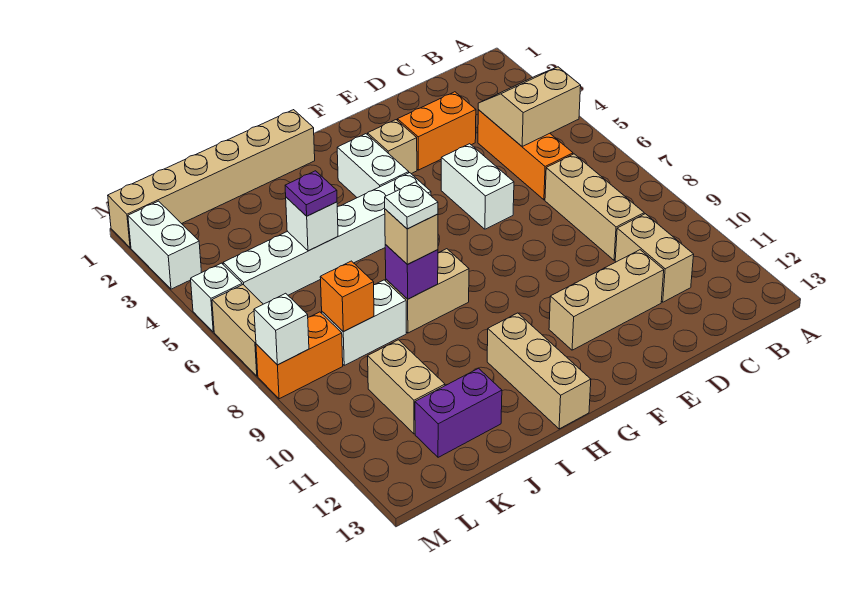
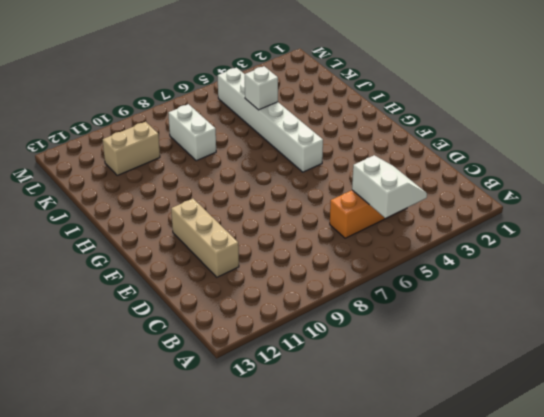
white slope B4:C5 level 2 top 5 -> tan slope B4:C5 level 2 top 5
none -> tan brick C7:C9 level 1
none -> tan brick C10:C11 level 1
none -> orange brick D3:E3 level 1

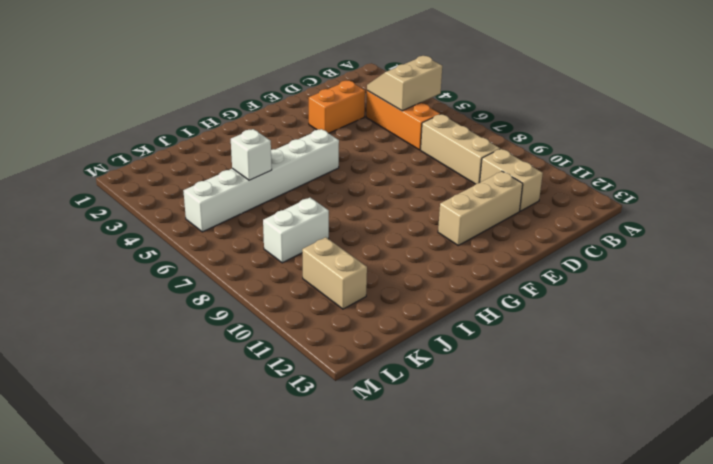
none -> white brick E5:E6 level 1
none -> tan brick F3 level 1
none -> white brick G3:G4 level 1

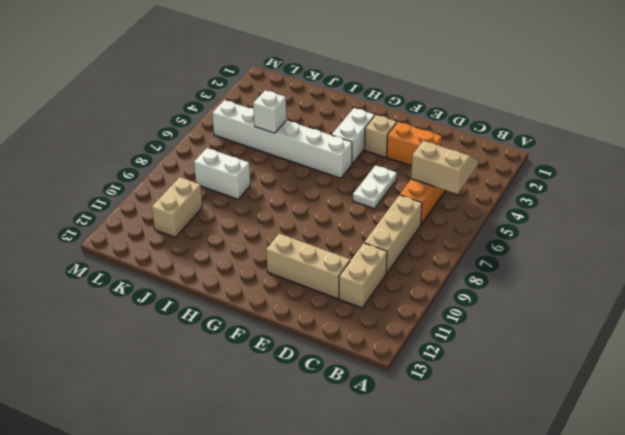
white plate E5:E6 level 1 -> white brick E5:E6 level 1
none -> tan brick H1:M1 level 1
none -> tan brick H8:I8 level 1
none -> tan brick H11:H13 level 1

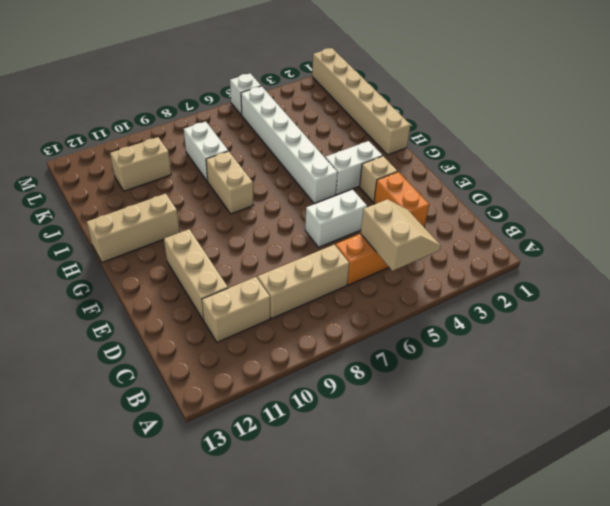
none -> purple brick J12:K12 level 1
none -> orange brick L8:M8 level 1
none -> white brick M2:M3 level 1

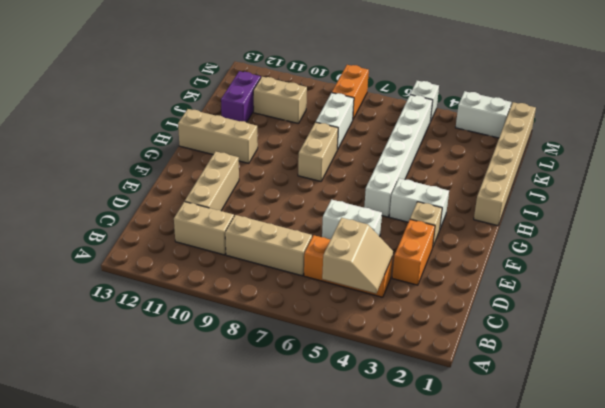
none -> tan brick M6:M7 level 1
none -> purple brick I8 level 2
none -> white brick J5 level 2

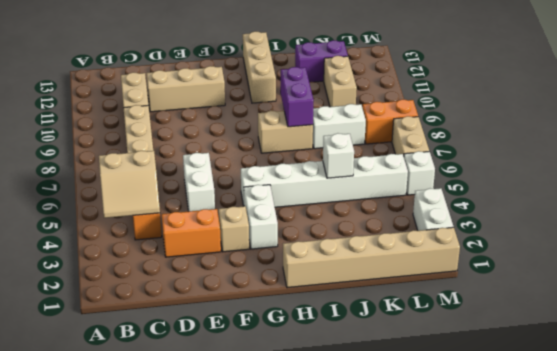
purple brick I8:I9 level 2 -> purple brick I8 level 2
none -> orange brick K8 level 2
none -> white brick M8 level 2
none -> tan brick I8 level 3

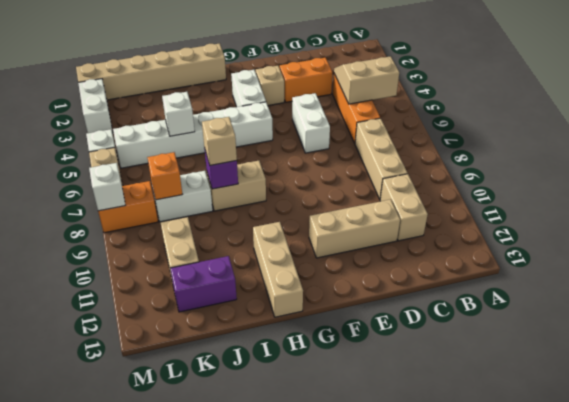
none -> purple plate J5 level 3
none -> white plate I8 level 4

